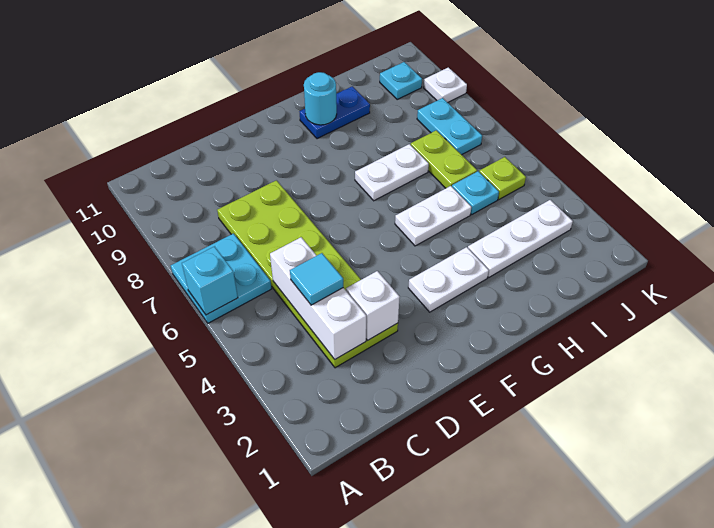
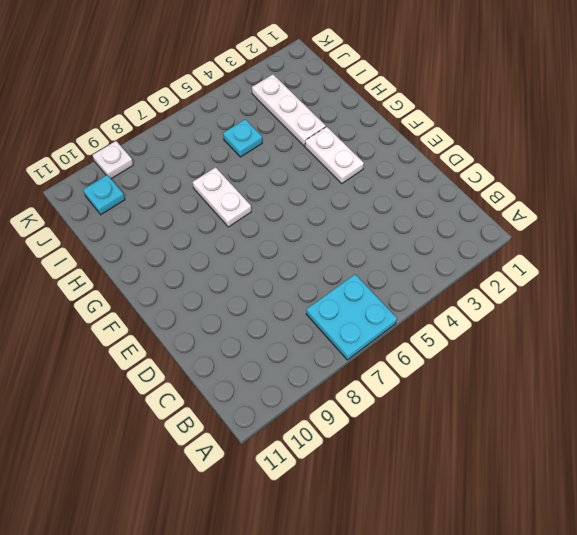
none -> lime plate C3:D8 level 1
none -> white plate G5:H5 level 1
none -> blue plate G10:H10 level 1

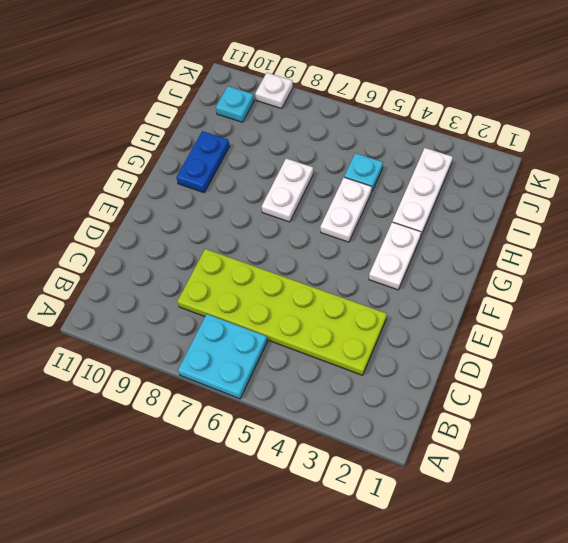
none -> lime plate I6:I7 level 1
none -> lime plate J5 level 1
none -> cyan plate J7:J8 level 1

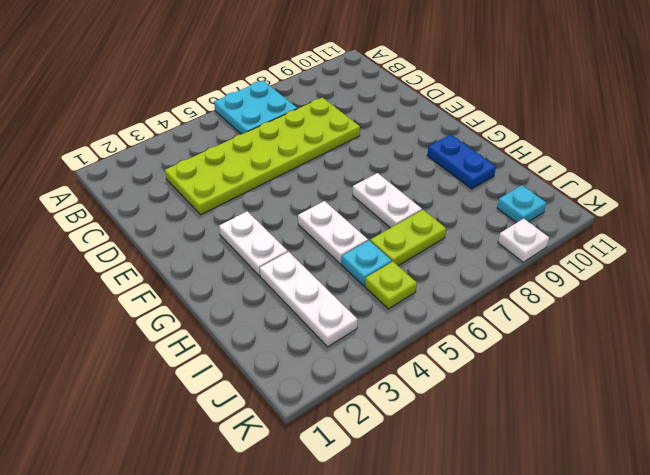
none -> cyan plate J7:J8 level 1
none -> cyan brick A6 level 2
none -> white brick C3:C5 level 2

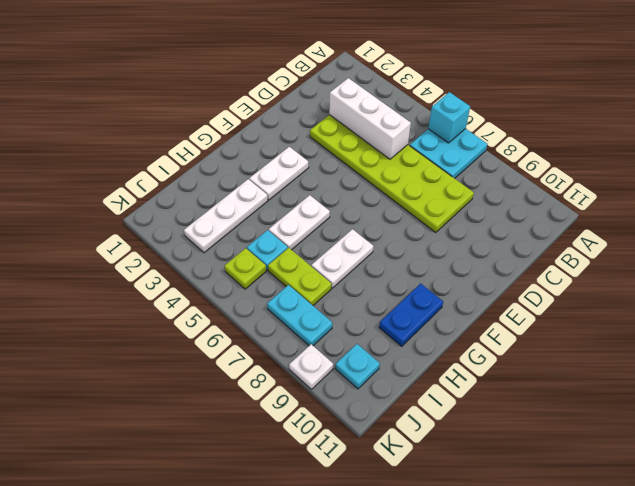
none -> white brick D3 level 2
none -> cyan round brick G10 level 2
none -> cyan tile C4 level 3

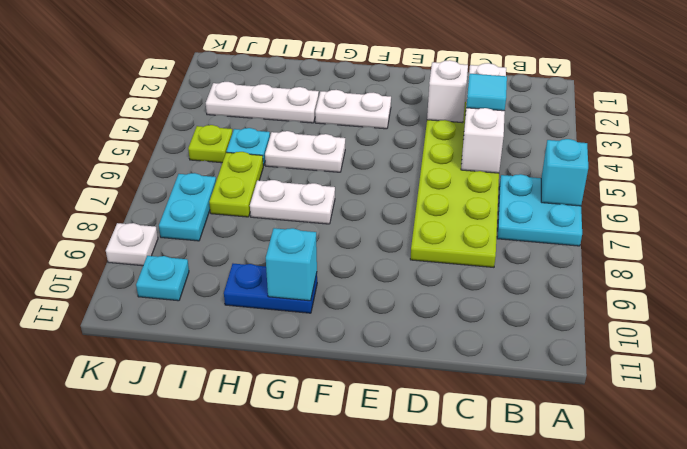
cyan brick G10 level 2 -> cyan round brick G10 level 2

